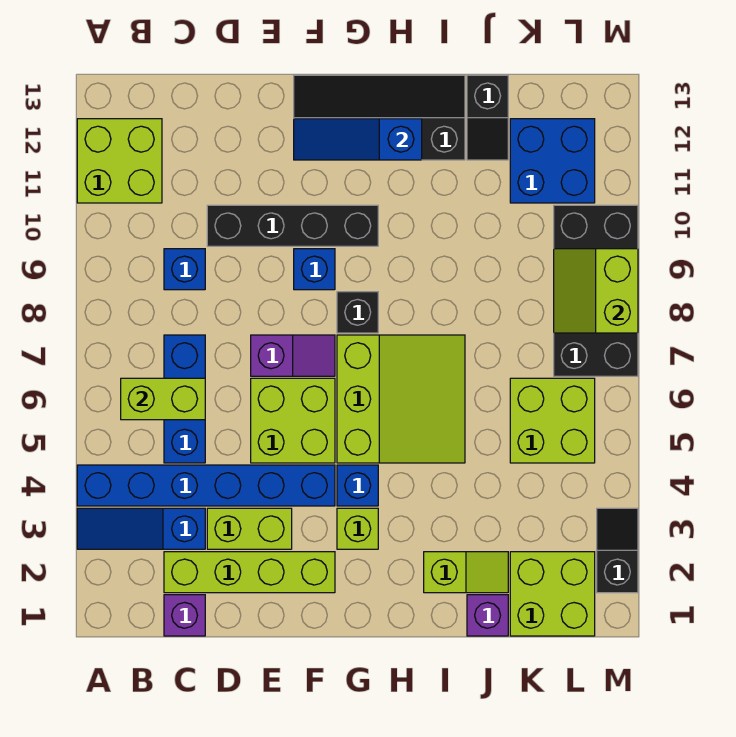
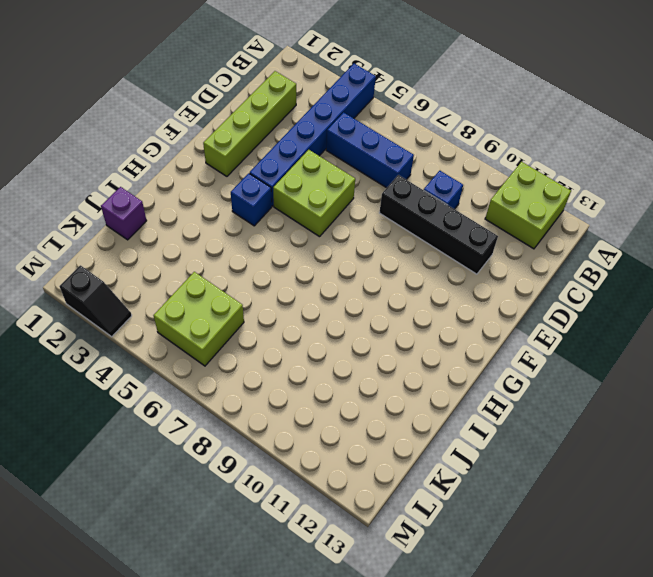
black brick D8:D11 level 1 -> black brick D10:G10 level 1
none -> blue slope A3:C3 level 1 top C
none -> purple brick C1 level 1
none -> lime brick D3:E3 level 1

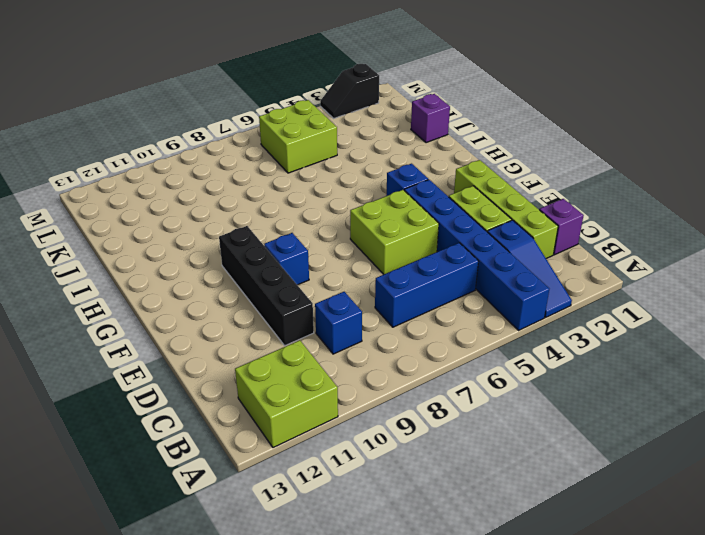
none -> purple slope E7:F7 level 1 top E
none -> black slope F12:I13 level 1 top 12
none -> lime brick G3 level 1

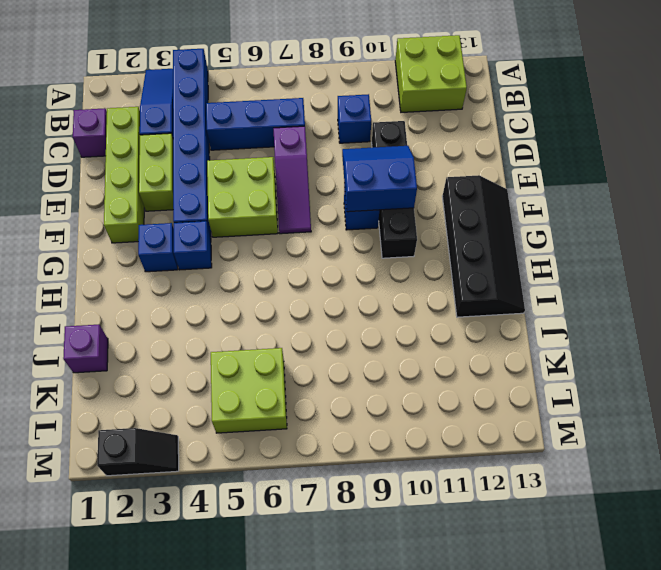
purple slope D7:F7 level 1 top D -> purple slope E7:F7 level 1 top E
blue slope E9:F10 level 2 top F -> none
blue brick G3 level 1 -> lime brick G3 level 1
none -> lime slope G5:I7 level 1 top G
none -> black brick G8 level 1
none -> lime slope I2:J2 level 1 top I

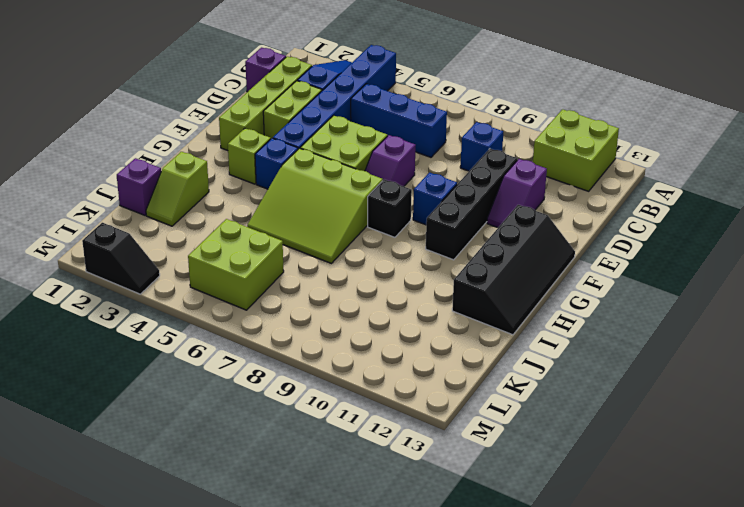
purple slope D11:E11 level 1 top D -> none
none -> black slope J12:J13 level 1 top 13
none -> lime brick K1:L2 level 1
none -> blue brick K11:L12 level 1

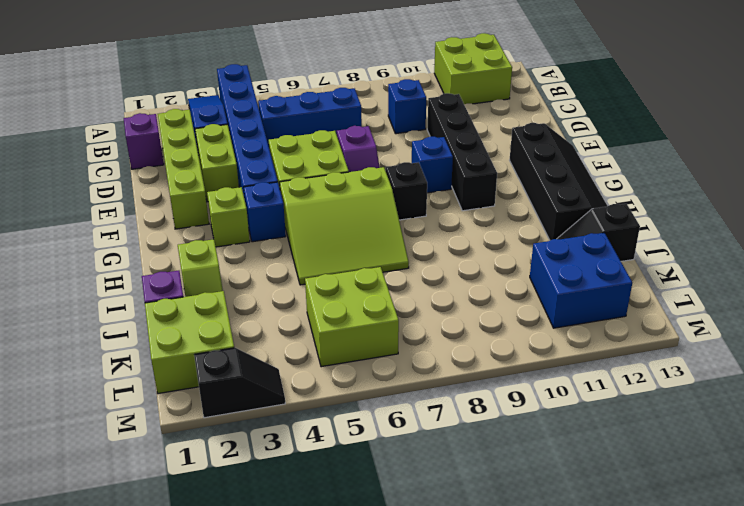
none -> black brick L7:M10 level 1
none -> lime brick B6:C6 level 2
none -> blue slope F12:H12 level 2 top H

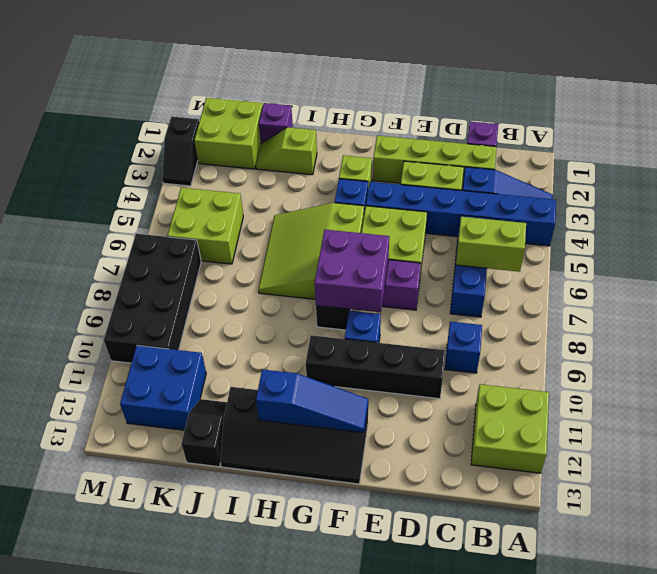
purple brick F7:G8 level 2 -> none
none -> lime slope L8:M9 level 2 top M

